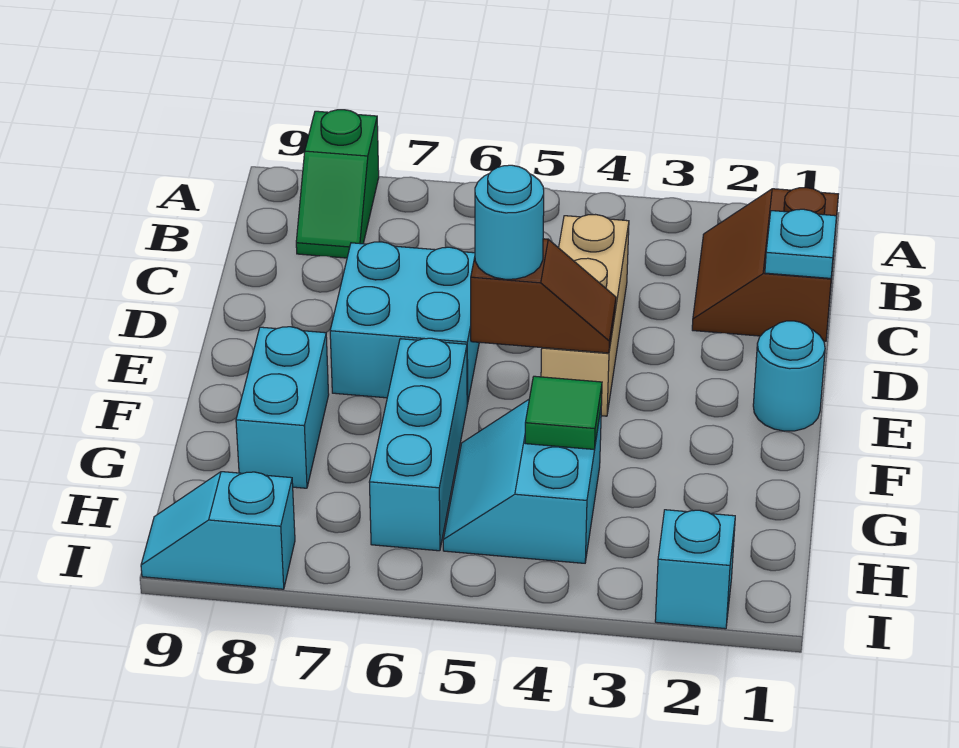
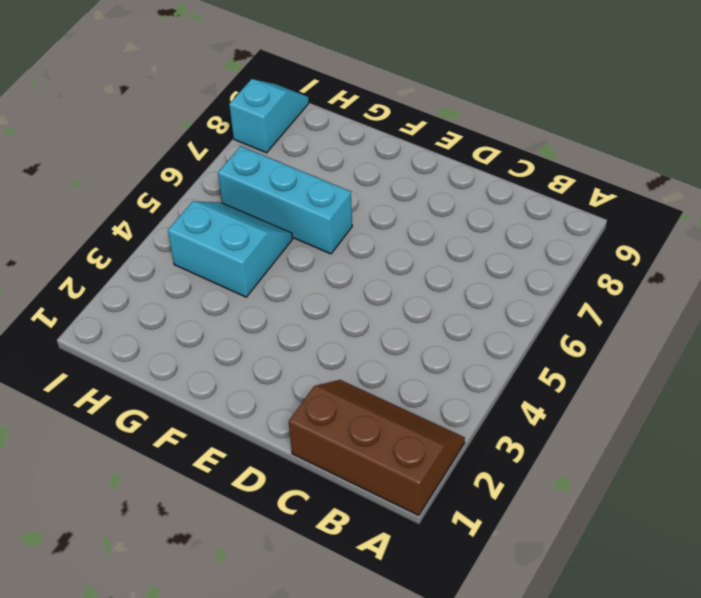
brown slope A1:C2 level 1 top 1 -> brown slope B1:C2 level 1 top 1
none -> green slope A8:B8 level 1 top A
none -> tan brick C4:E4 level 1
none -> cyan brick D6:E7 level 1

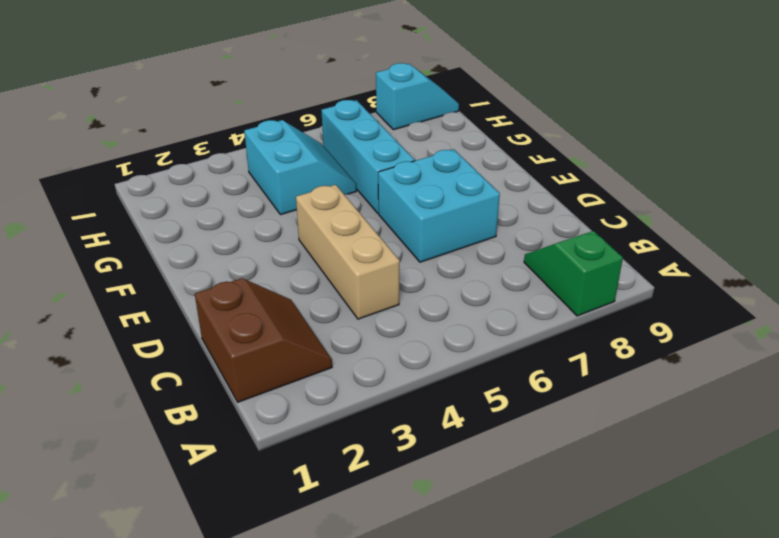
none -> cyan round brick E1 level 1
none -> cyan brick F8:G8 level 1
none -> cyan brick I2 level 1

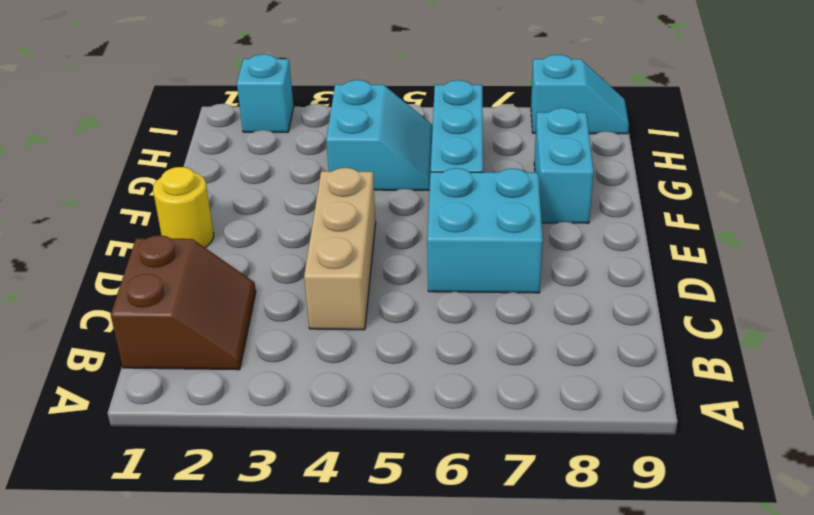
yellow round brick E1 level 1 -> cyan round brick E1 level 1
none -> green slope A8:B8 level 1 top A
none -> cyan plate C1 level 2
none -> brown slope E4:E5 level 2 top 5

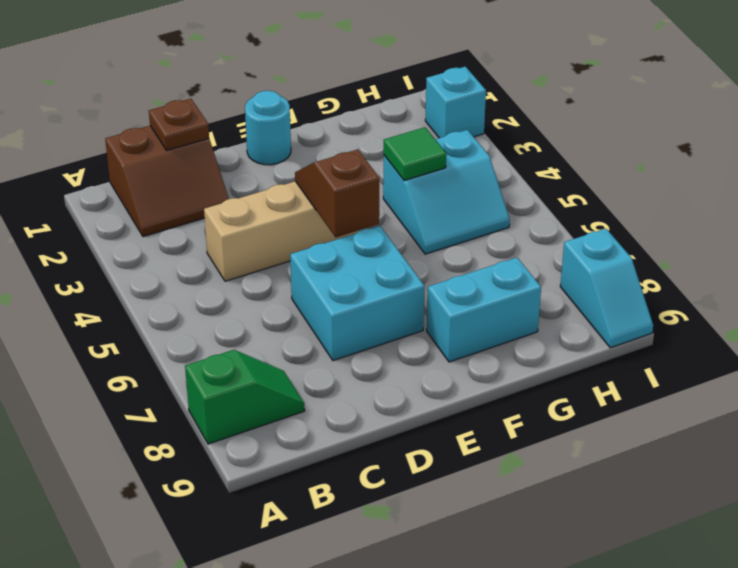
brown plate C1 level 2 -> cyan plate C1 level 2
none -> cyan brick F6:H6 level 1
none -> cyan round brick E5 level 3

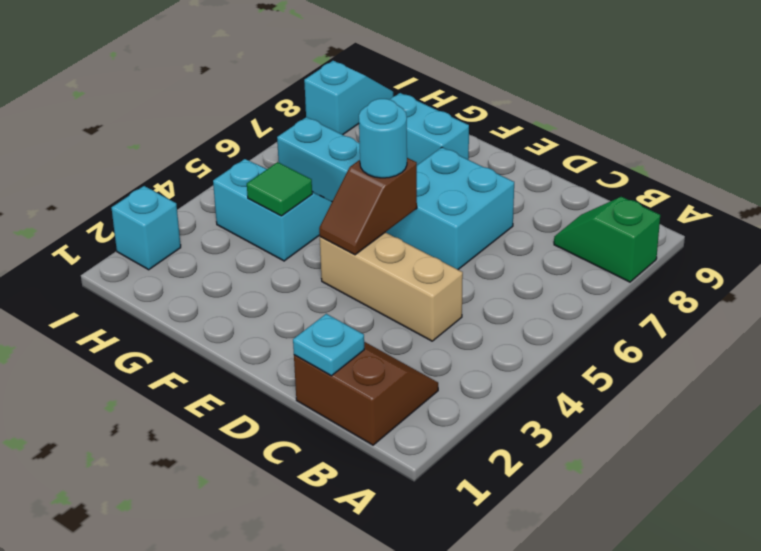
none -> cyan round brick E1 level 1

